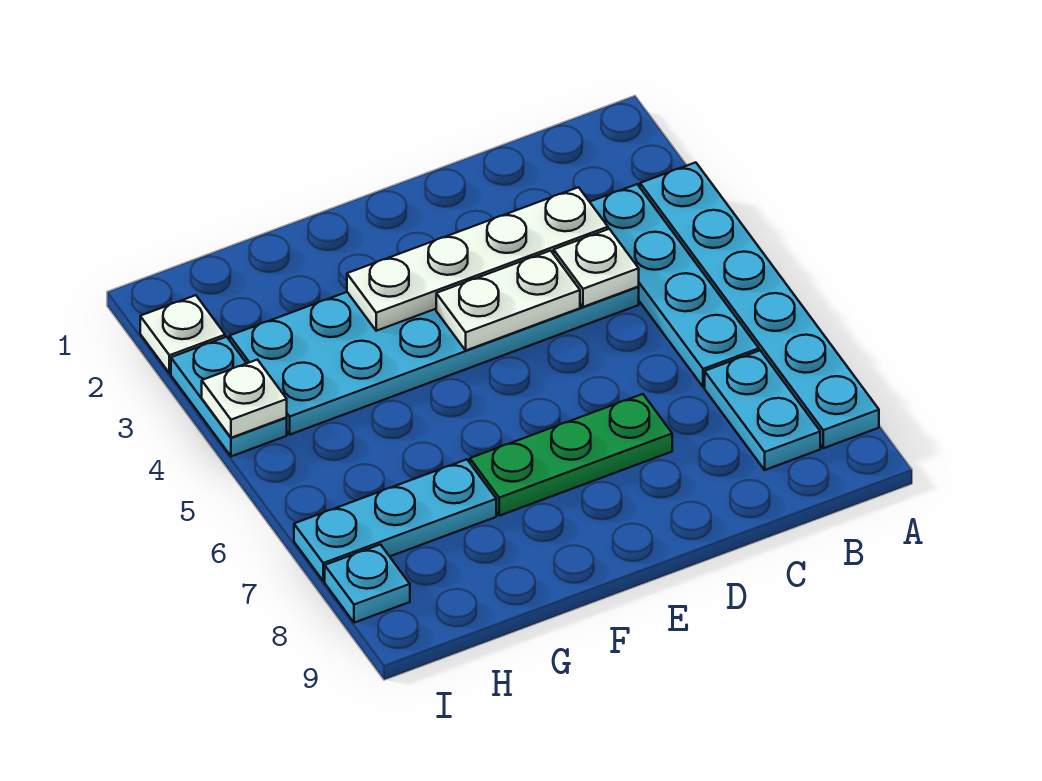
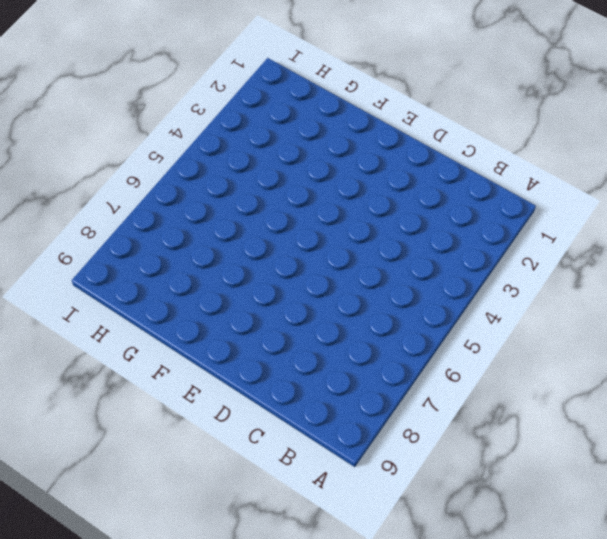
none -> cyan plate A3:A8 level 1
none -> cyan plate B3:B6 level 1
none -> cyan plate B7:B8 level 1

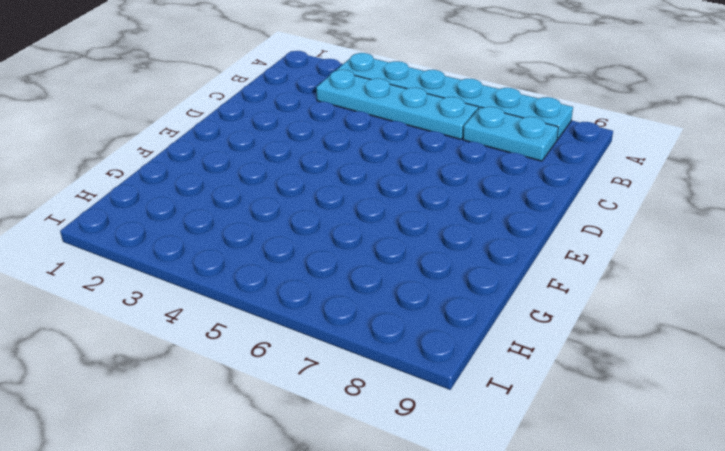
none -> cyan plate C3:H4 level 1
none -> green plate D7:F7 level 1
none -> cyan plate G7:I7 level 1

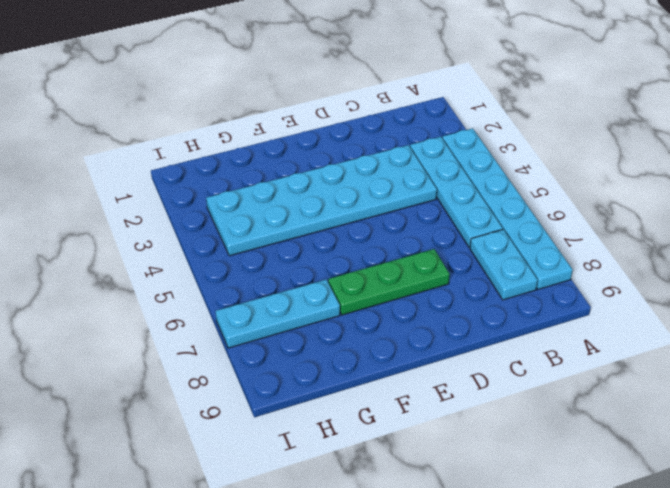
none -> white plate I2 level 1
none -> cyan plate I3:I4 level 1
none -> cyan plate I8 level 1

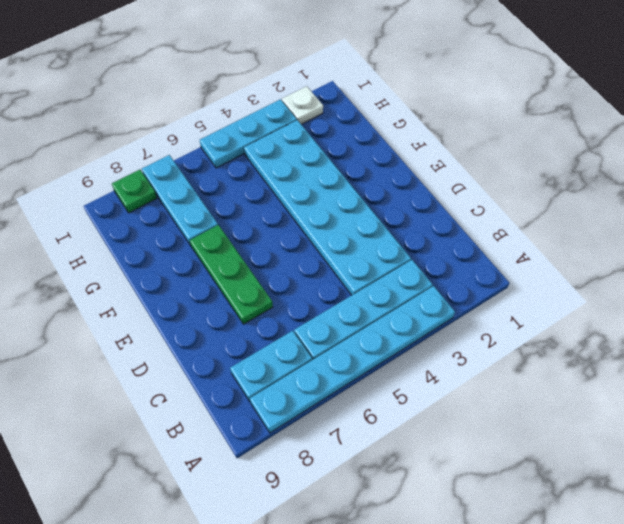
cyan plate I3:I5 level 1 -> cyan plate I3:I4 level 1
green plate I8 level 1 -> cyan plate I8 level 1
none -> white plate C3:F3 level 2
none -> white plate C4 level 2
none -> white plate D4:E4 level 2

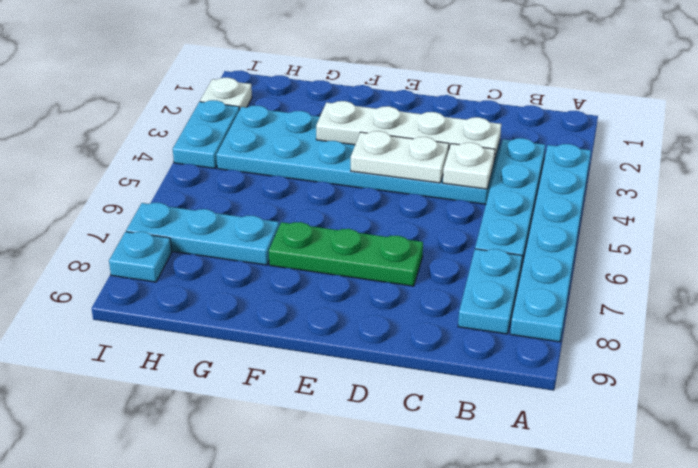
none -> white plate I4 level 2

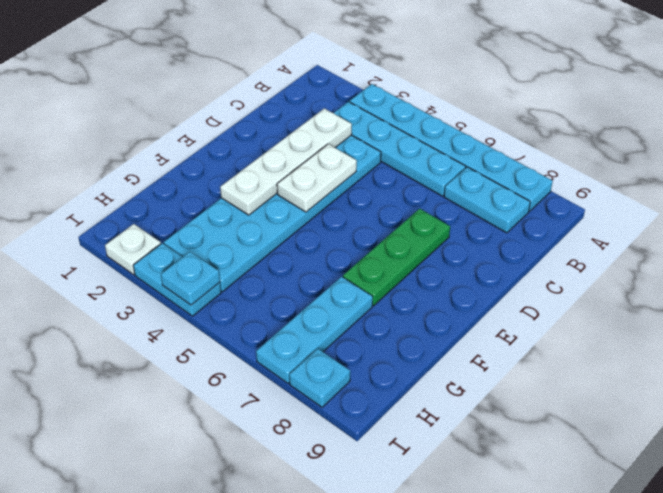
cyan plate I4 level 2 -> white plate I4 level 2
none -> white plate C4 level 2

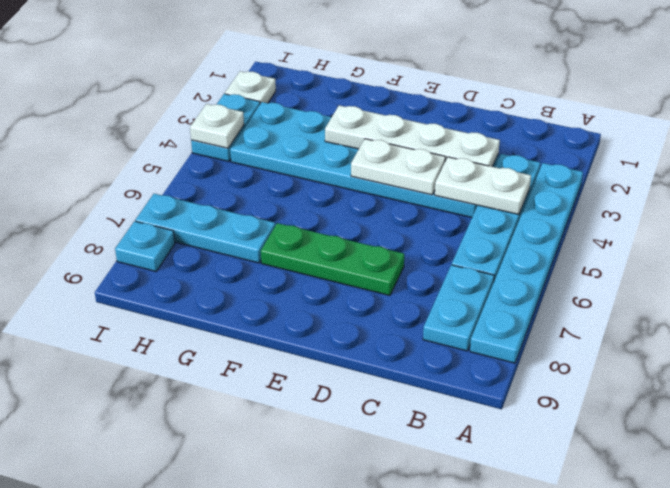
white plate B4:C4 level 2 -> white plate C4 level 2

